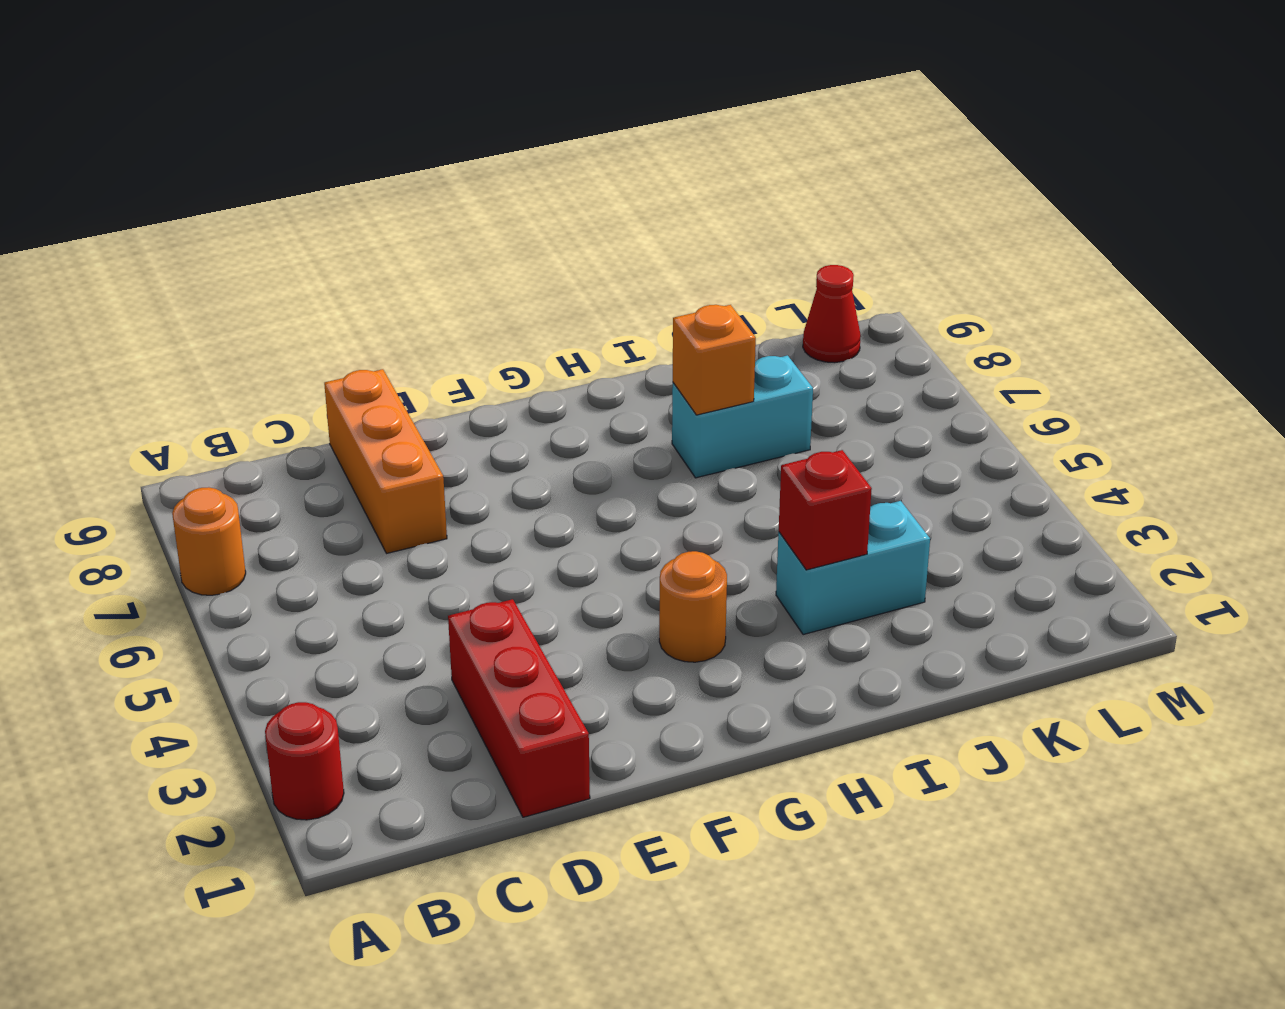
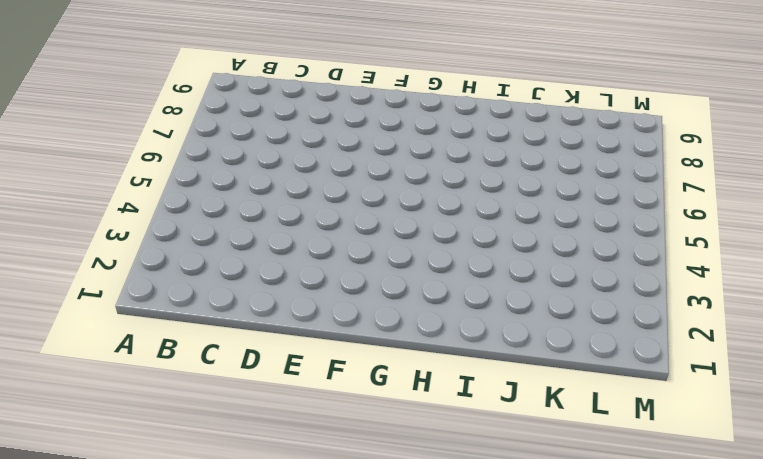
none -> red round brick A2 level 1
none -> orange round brick A7 level 1

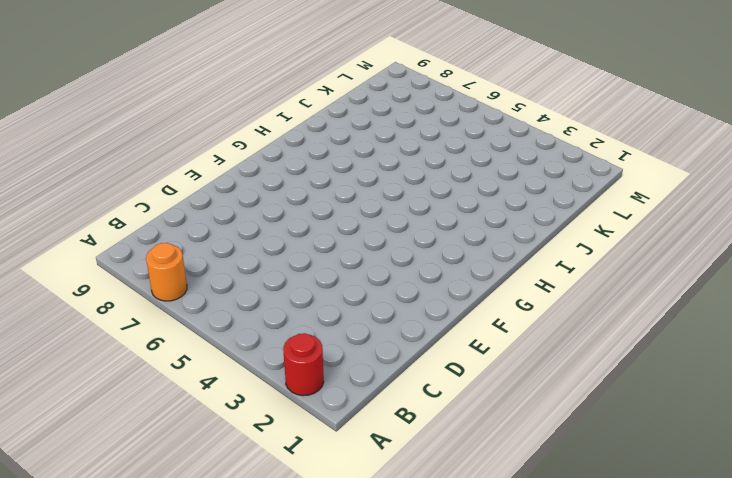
none -> red brick D1:D3 level 1
none -> orange brick D7:D9 level 1

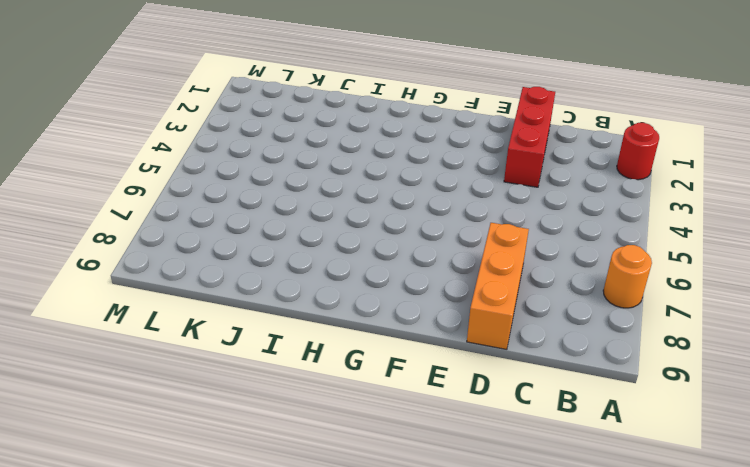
none -> orange round brick G3 level 1
none -> cyan brick I3:J3 level 1

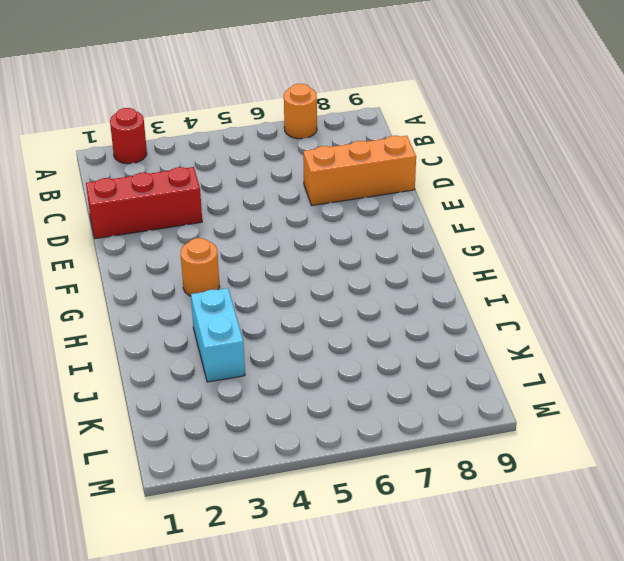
none -> cyan brick I7:J7 level 1
none -> red cone L9 level 1

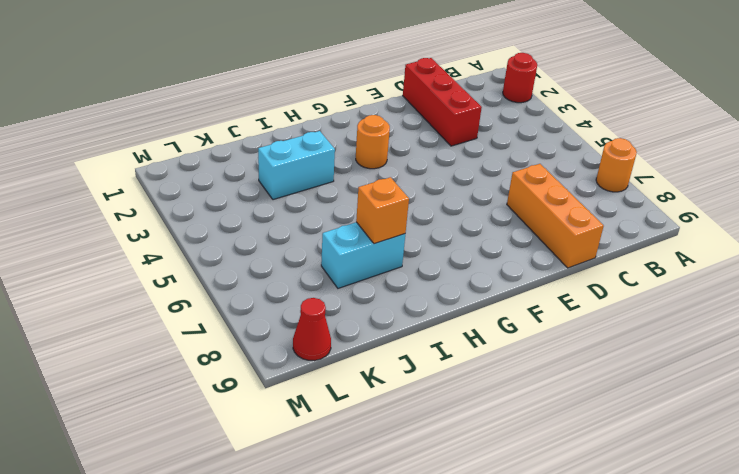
none -> red brick I3 level 2

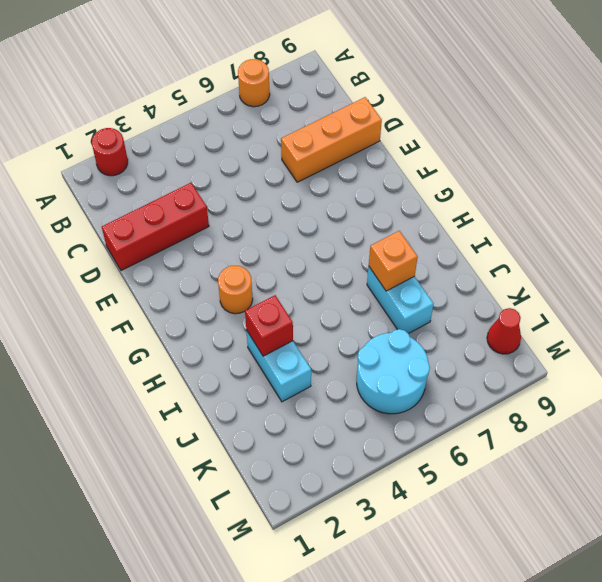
cyan round brick K5:L6 level 1 -> none

